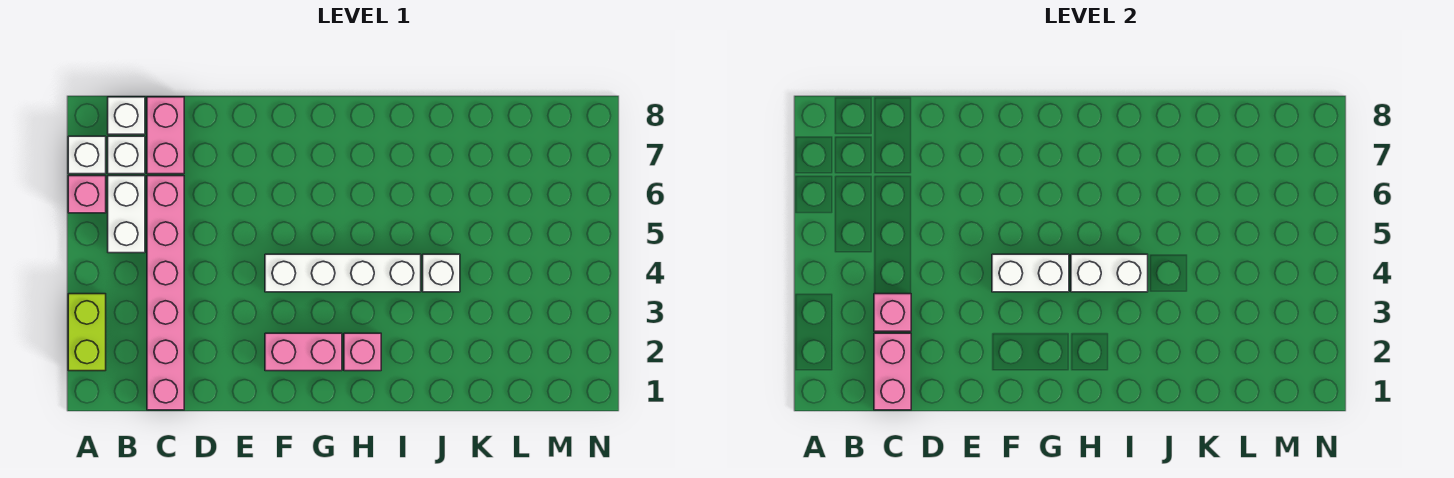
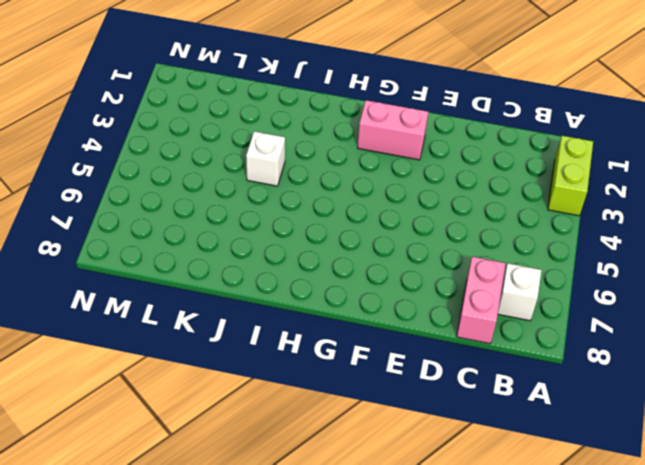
none -> pink brick A6 level 1
none -> white brick A7 level 1
none -> white brick B5:B6 level 1

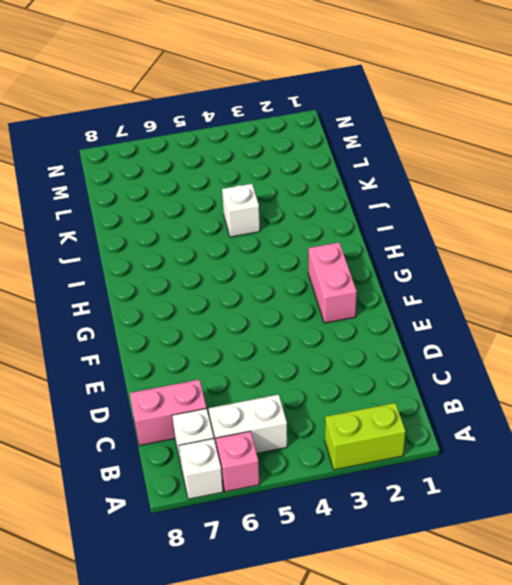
none -> white brick B8 level 1
none -> pink brick C1:C6 level 1
none -> white brick F4:I4 level 1

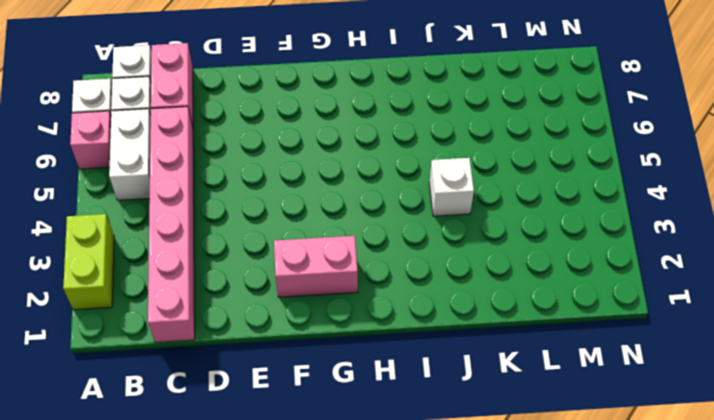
none -> white brick F4:I4 level 1
none -> pink brick H2 level 1
none -> pink brick C1:C2 level 2

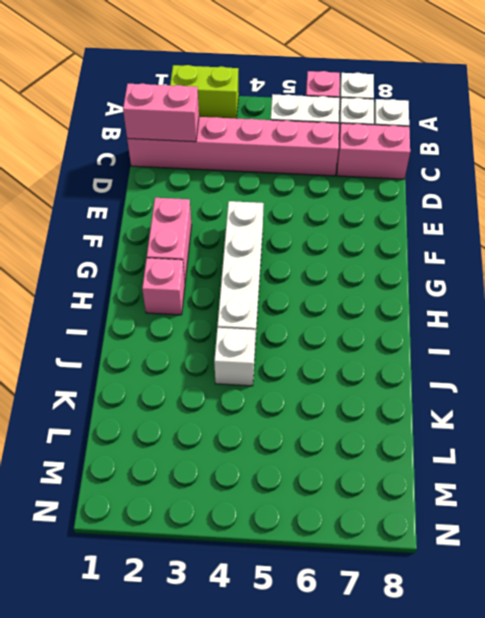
none -> pink brick C3 level 2
none -> white brick F4:G4 level 2
none -> white brick H4:I4 level 2

